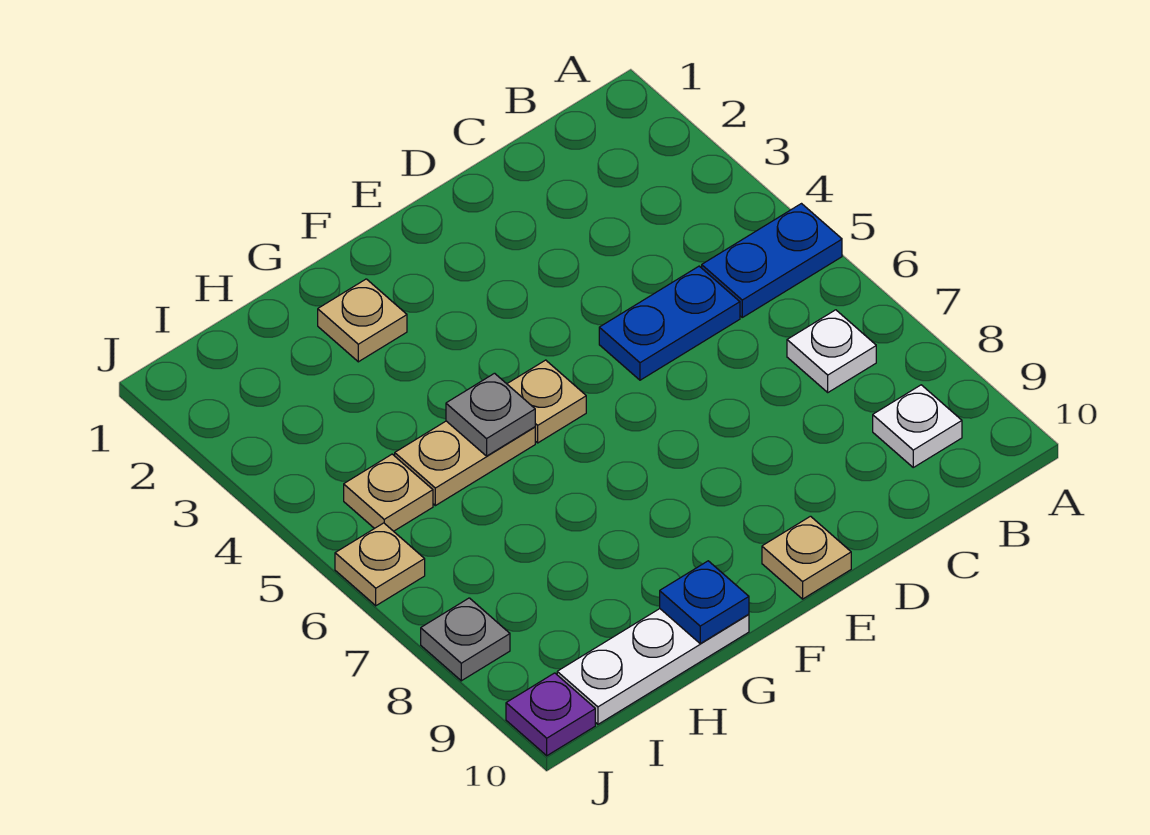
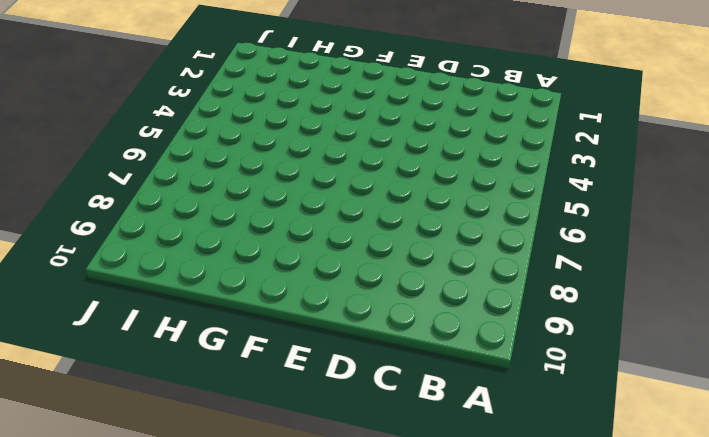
none -> blue plate A5:B5 level 1
none -> white plate B7 level 1
none -> white plate B9 level 1

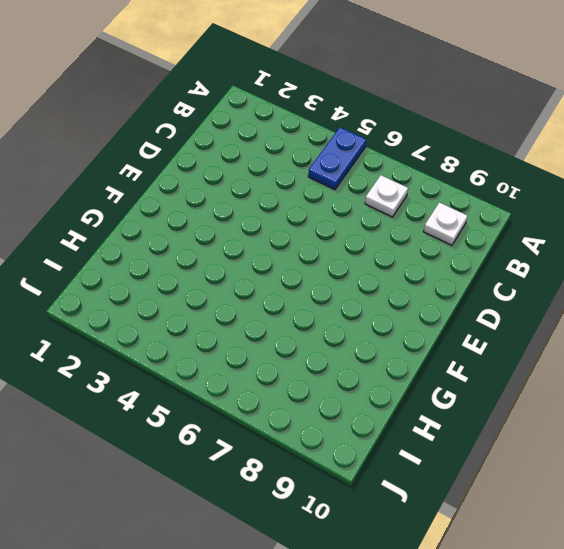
none -> blue plate C5:D5 level 1
none -> tan plate E10 level 1
none -> tan plate F5 level 1

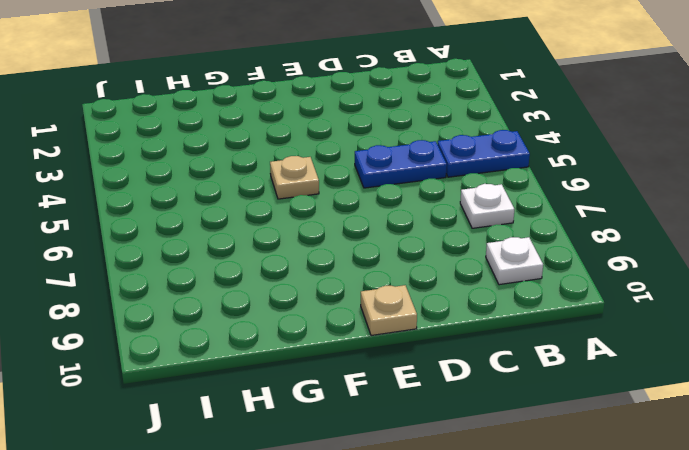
none -> tan plate G2 level 1
none -> tan plate G5:H5 level 1
none -> white plate G10:I10 level 1

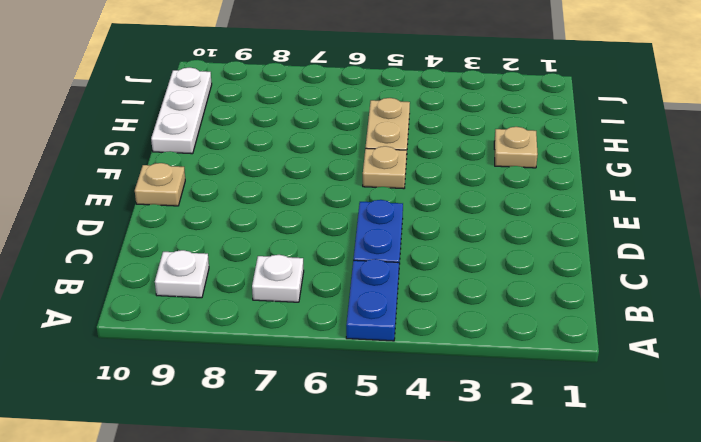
none -> tan plate I5 level 1
none -> tan plate J6 level 1
none -> grey plate J8 level 1

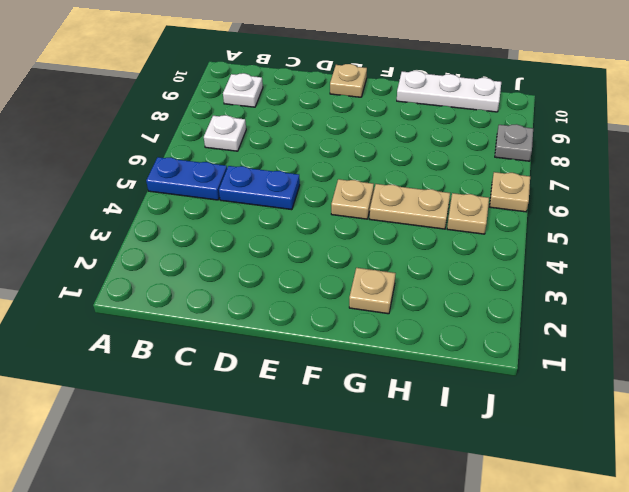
none -> purple plate J10 level 1
none -> grey plate G5 level 2
none -> blue plate G10 level 2

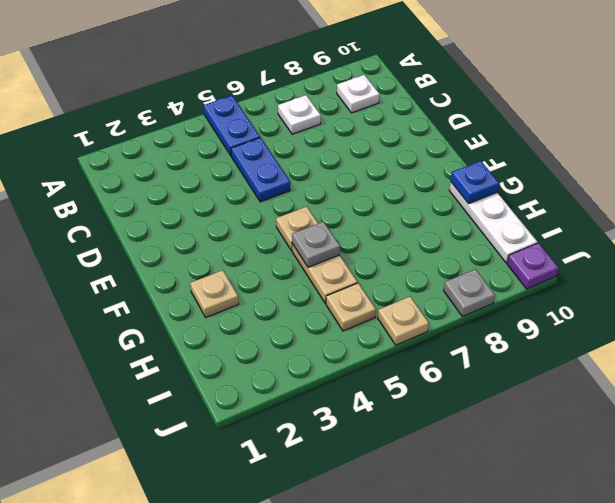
none -> tan plate E10 level 1

